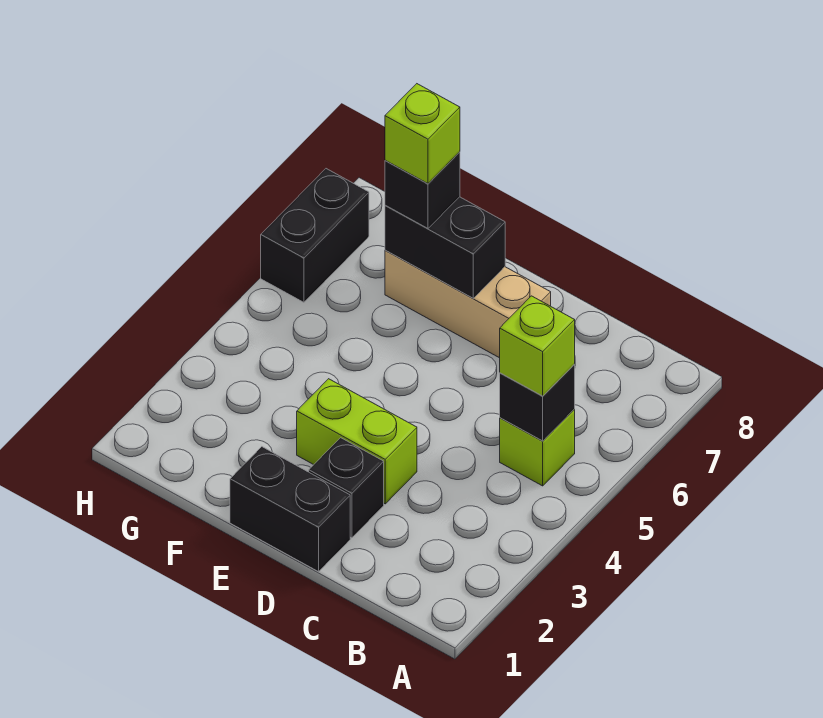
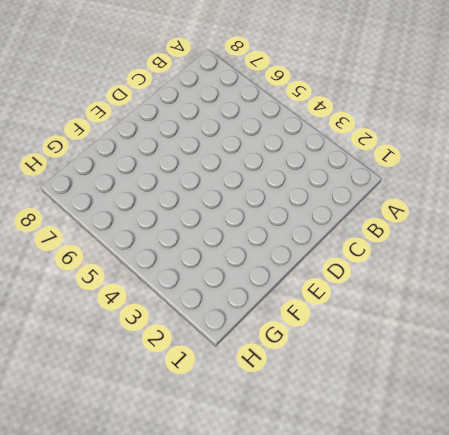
none -> lime brick B5 level 1
none -> black brick D1:E1 level 1

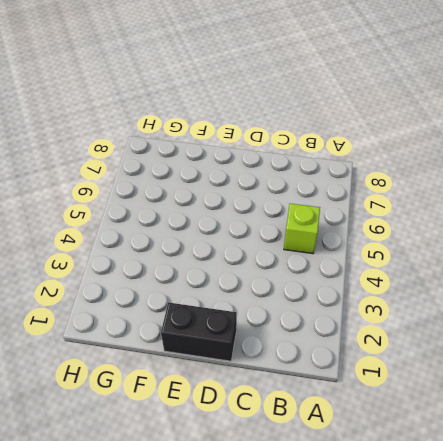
none -> black brick D2 level 1
none -> lime brick D3:E3 level 1

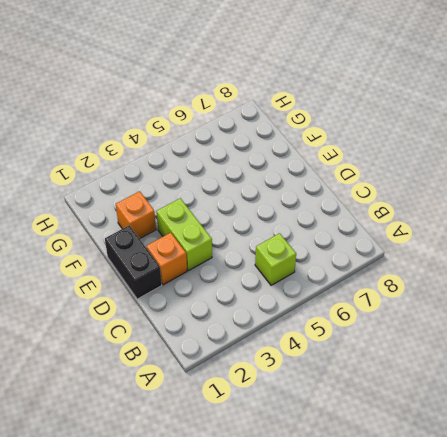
orange brick D2 level 1 -> black brick D2 level 1
orange brick F2 level 1 -> none
none -> tan brick D7:F7 level 1
none -> black brick H6:H7 level 1

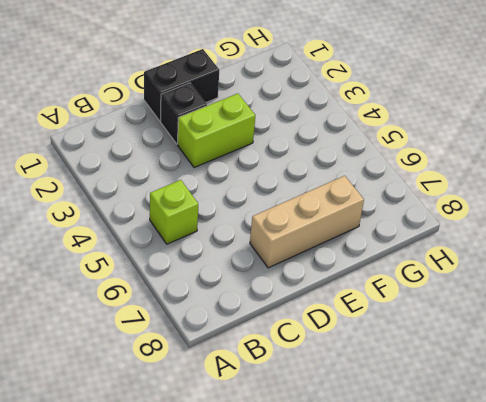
none -> black brick H6:H7 level 1
none -> black brick B5 level 2

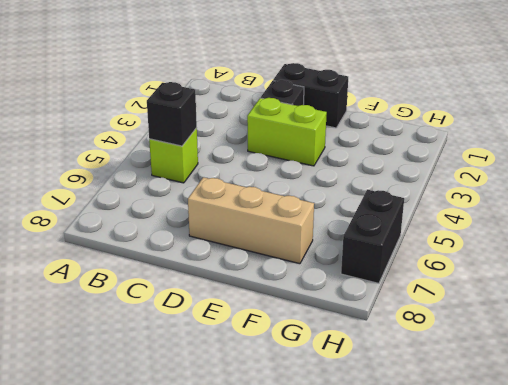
none -> black brick E7:F7 level 2
none -> lime brick B5 level 3

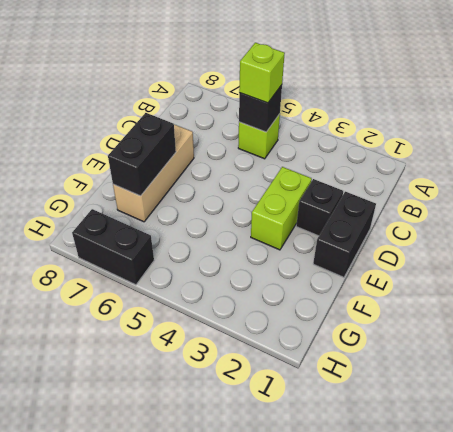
none -> black brick F7 level 3
none -> lime brick F7 level 4

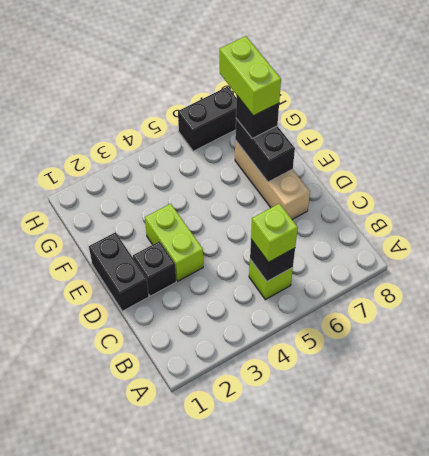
lime brick F7:G7 level 4 -> lime brick F7 level 4

